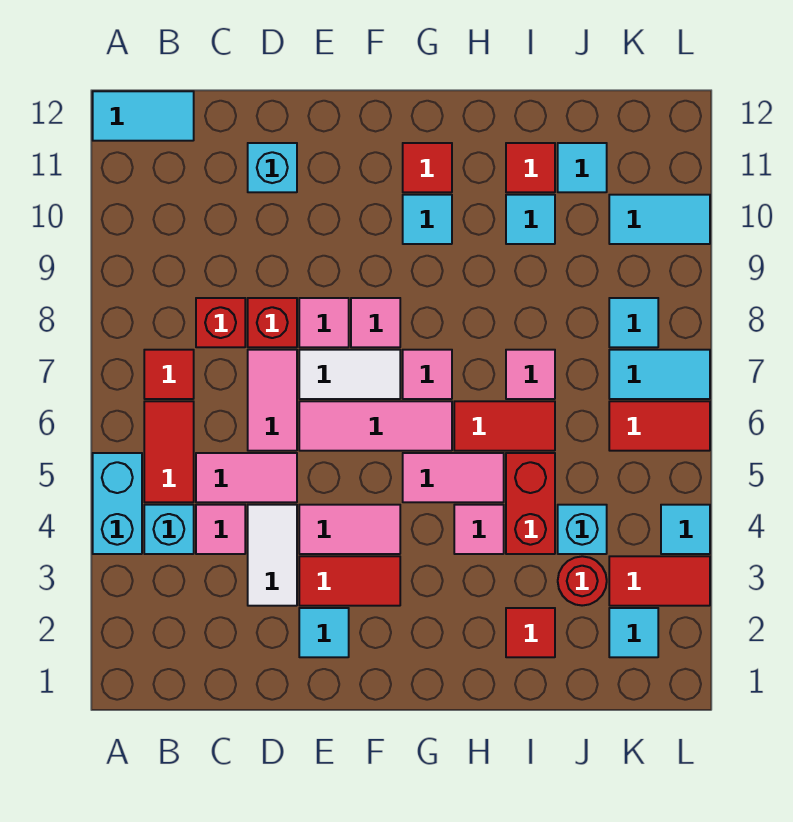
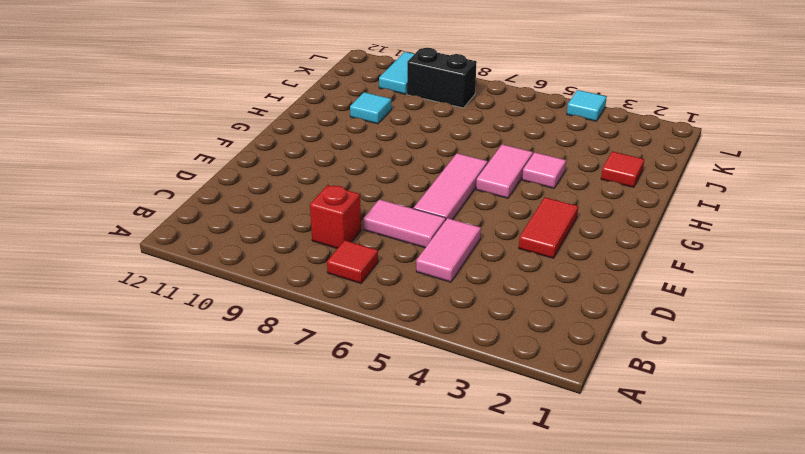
black brick K8:K9 level 1 -> cyan tile K8 level 1
none -> cyan brick A4:A5 level 1
none -> cyan tile A12:B12 level 1
none -> cyan brick B4 level 1
none -> red tile B5:B6 level 1

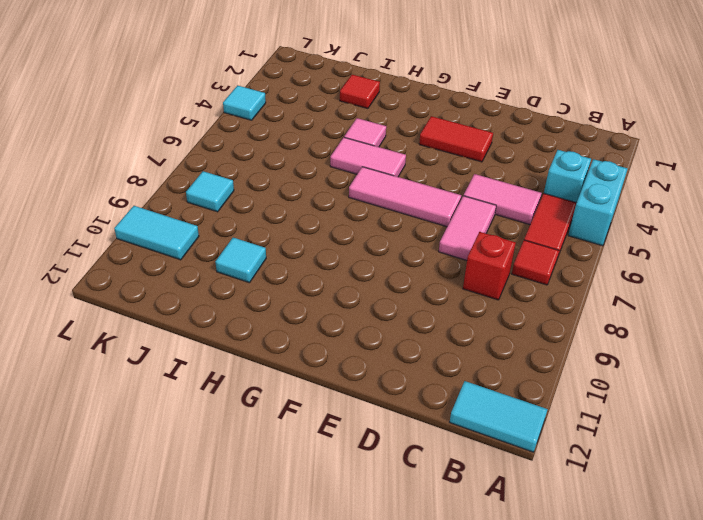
none -> pink tile C4 level 1
none -> white tile D3:D4 level 1
none -> red brick D8 level 1
none -> cyan brick D11 level 1

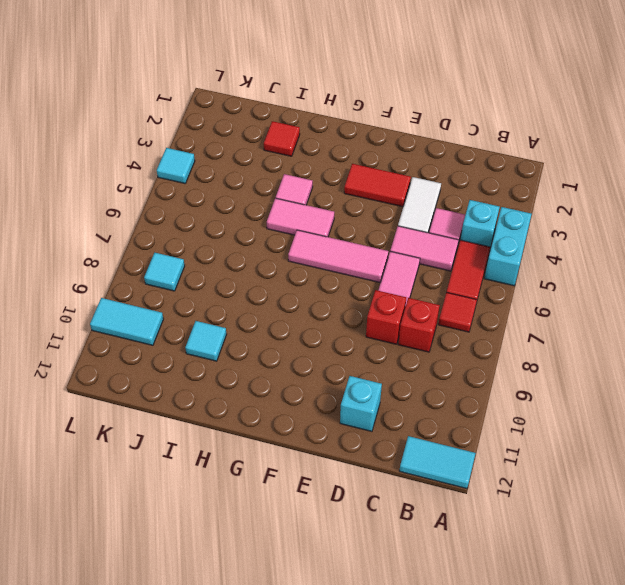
none -> cyan tile E2 level 1
none -> pink tile E4:F4 level 1
none -> white tile E7:F7 level 1
none -> pink tile E8 level 1

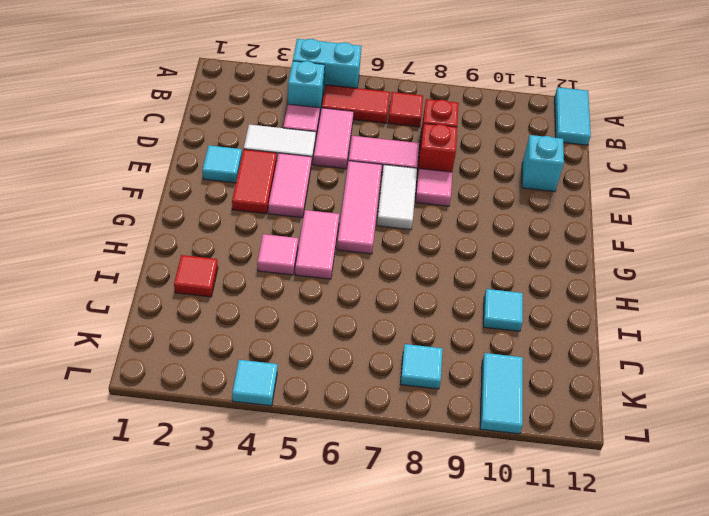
none -> pink tile F8 level 1
none -> pink tile G7 level 1
none -> cyan tile G10 level 1
none -> red tile G11 level 1

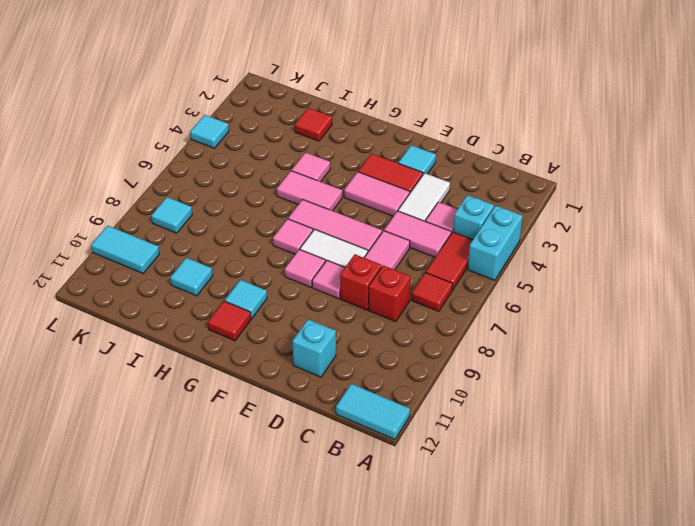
none -> red tile H6:I6 level 1
none -> red brick I4:I5 level 1
none -> pink tile I7 level 1
none -> red tile I11 level 1

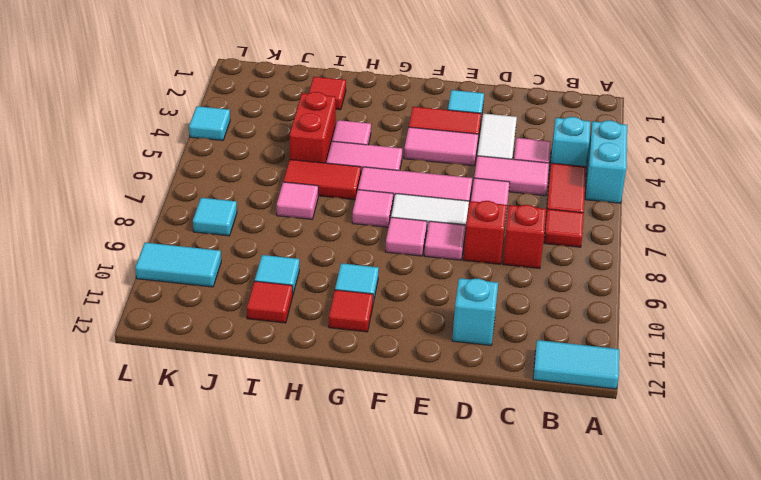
none -> red round brick J3 level 1
none -> cyan brick J4 level 1
none -> cyan tile J11 level 1
none -> cyan tile K2 level 1

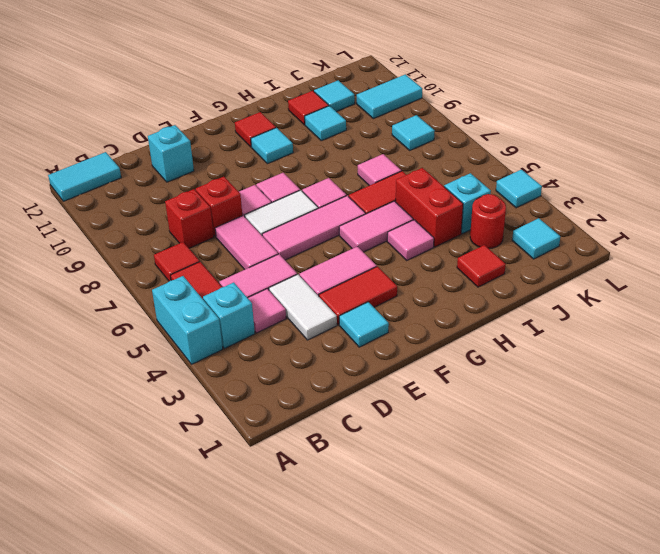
none -> red tile K3:L3 level 1
none -> red tile K6:L6 level 1
none -> cyan tile K7:L7 level 1

